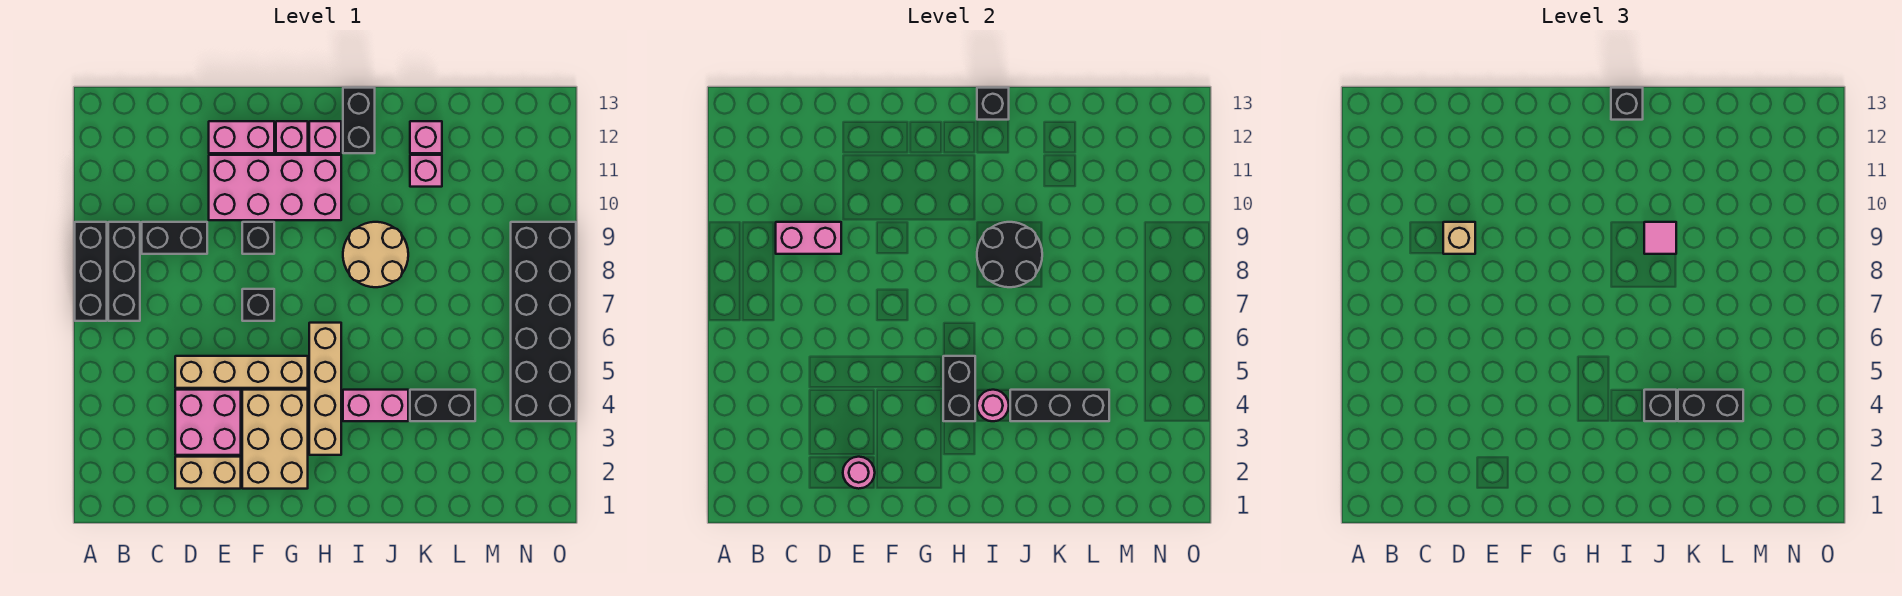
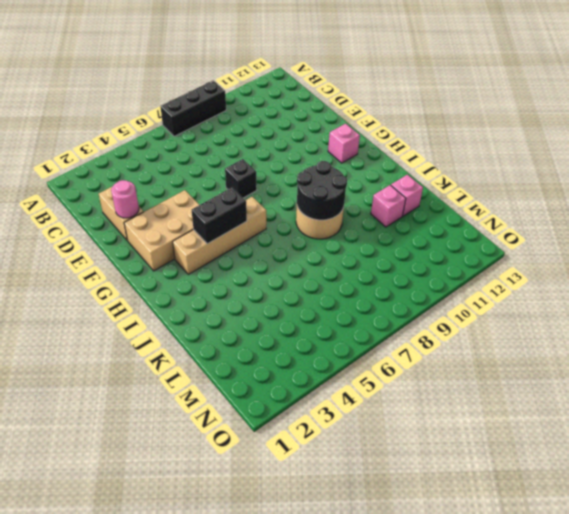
none -> black brick B7:B9 level 1
none -> black brick C9:D9 level 1
none -> pink brick D3:E4 level 1
none -> tan brick D5:G5 level 1

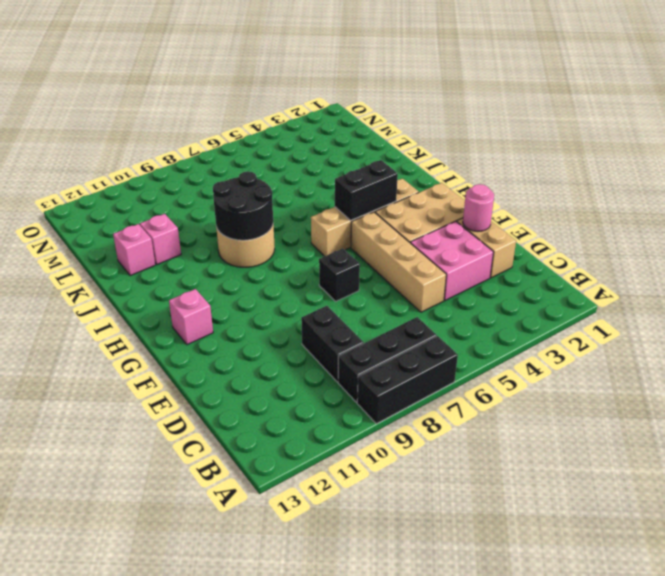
none -> pink brick E10:H11 level 1
none -> pink brick E12:F12 level 1
none -> black brick F9 level 1
none -> pink brick H12 level 1

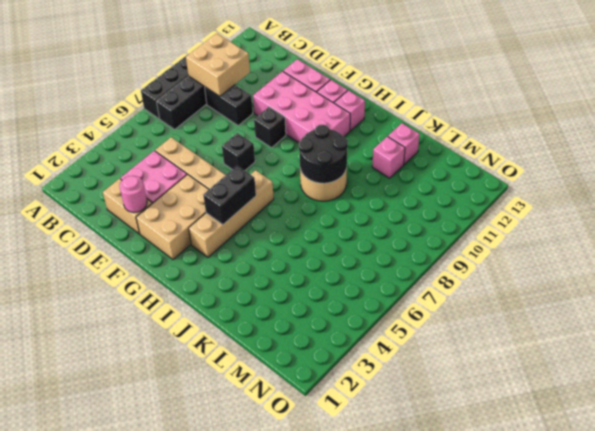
tan brick B9:C10 level 2 -> pink brick C9:D9 level 2
none -> pink brick I4:J4 level 1
none -> black brick I12:I13 level 1
none -> black brick K4:L4 level 1
none -> black brick N4:O9 level 1

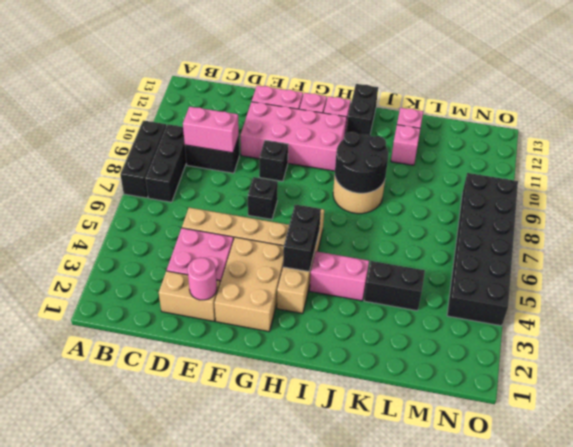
none -> pink round brick I4 level 2
none -> black brick I13 level 2
none -> black brick J4:L4 level 2
none -> tan brick D9 level 3

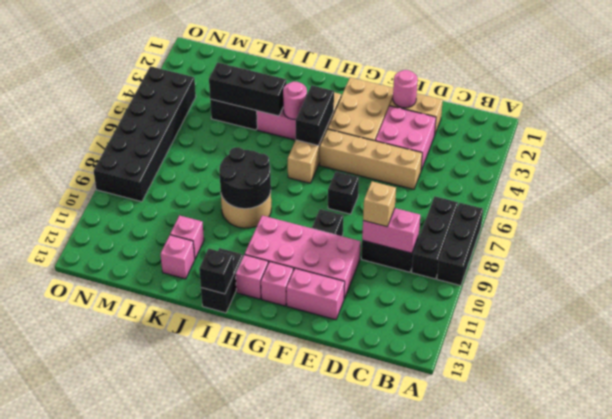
none -> black brick I13 level 3
none -> black brick J4 level 3
none -> pink tile J9 level 3
none -> black brick K4:L4 level 3

